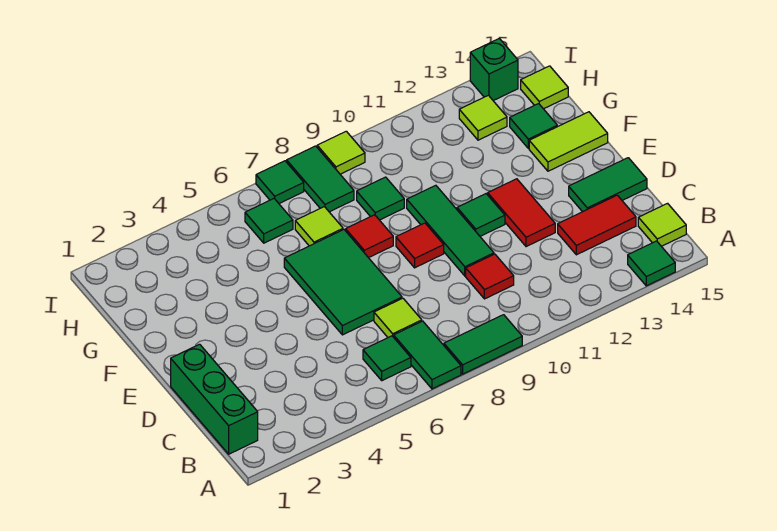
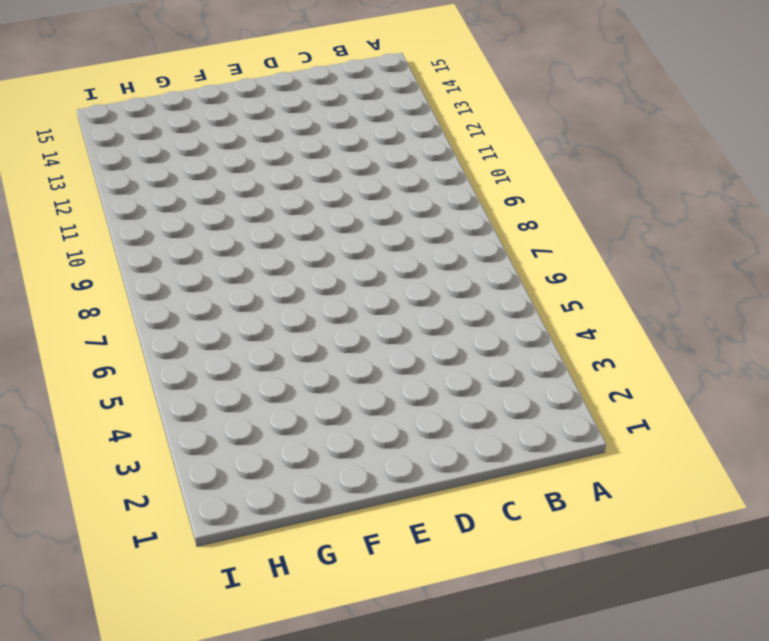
none -> green tile A7:B7 level 1
none -> green tile A8:A9 level 1
none -> green tile A14 level 1

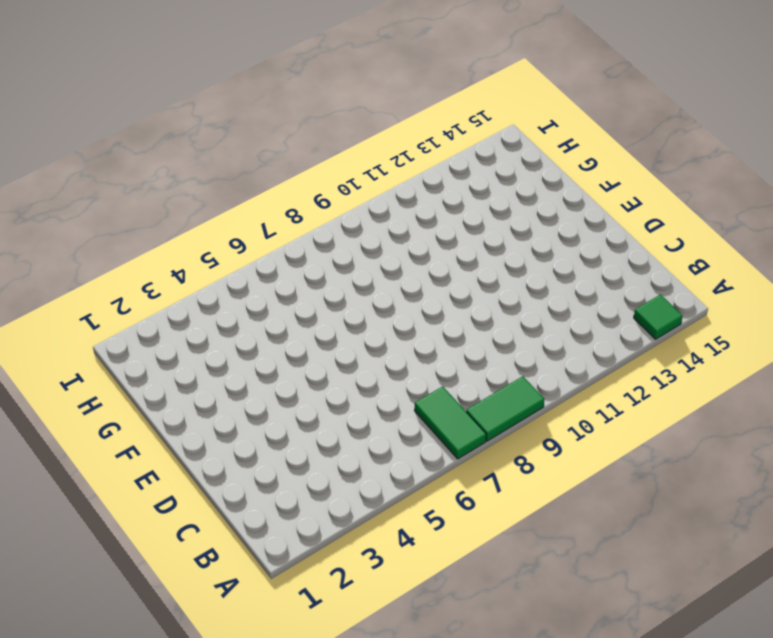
none -> green brick B1:D1 level 1
none -> green tile B6 level 1
none -> lime tile B15 level 1

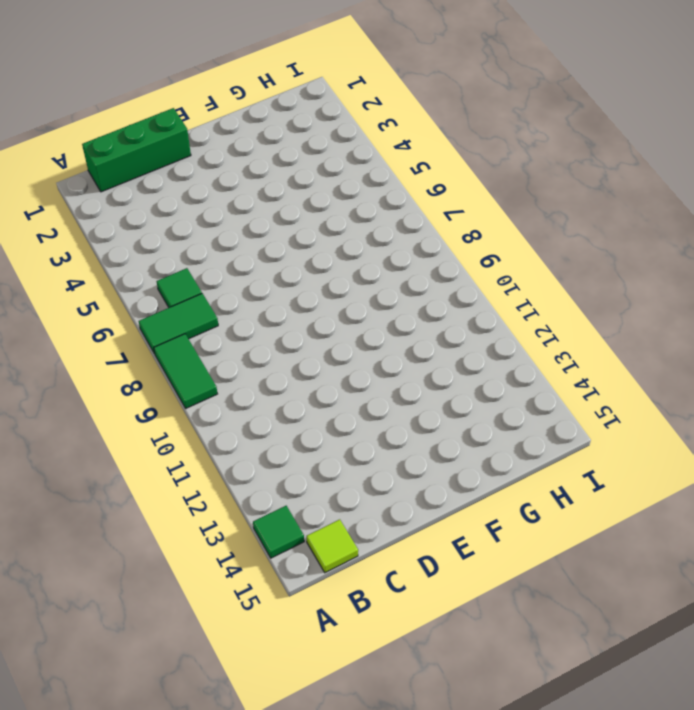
none -> lime tile C7 level 1
none -> red tile C10 level 1
none -> red tile C13:C14 level 1

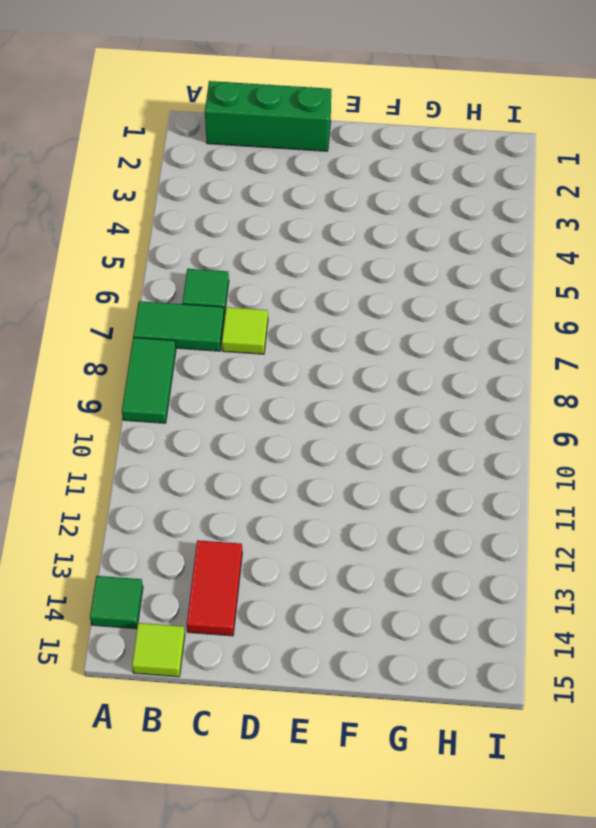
none -> red tile C10 level 1
none -> green tile D6:F7 level 1
none -> green tile D10:F10 level 1

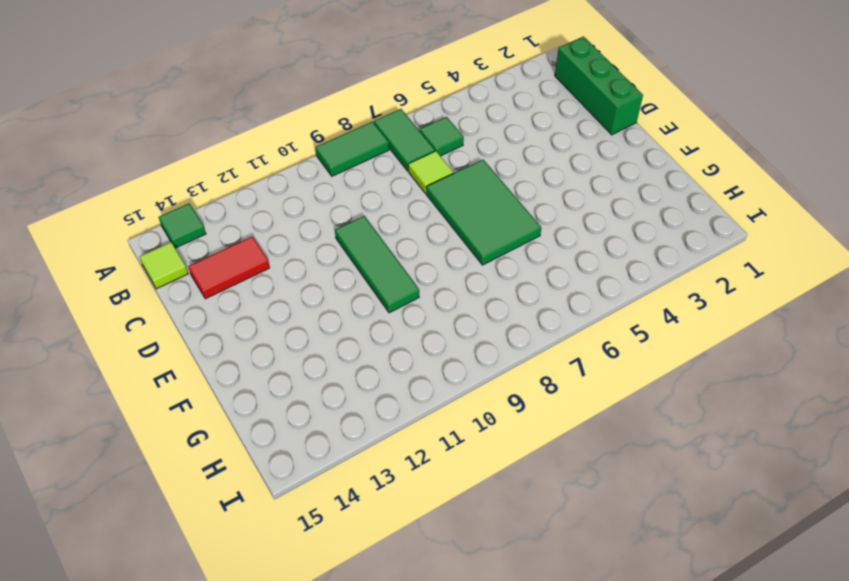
none -> red tile C10 level 1
none -> red tile D12:E12 level 1
none -> green tile D14:D15 level 1

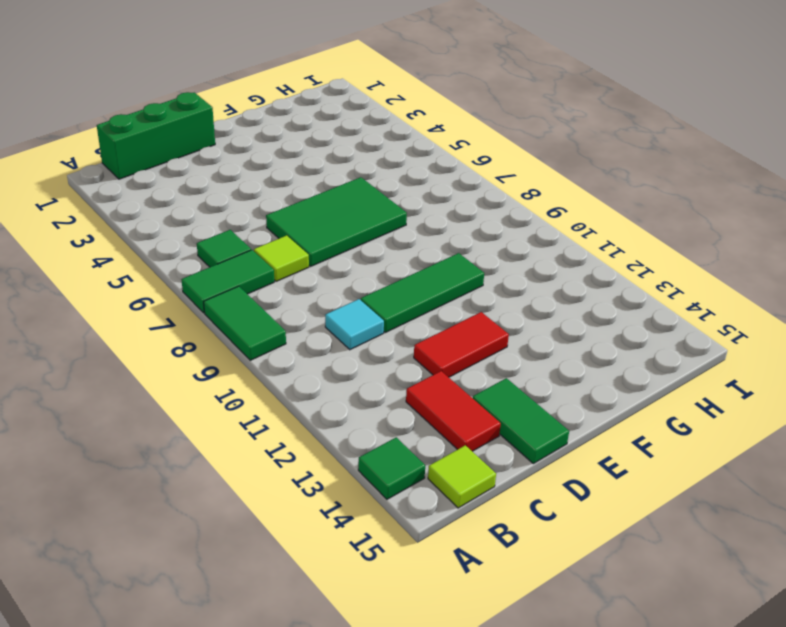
cyan tile C10 level 1 -> red tile C10 level 1
none -> red tile E9 level 1
none -> green tile E11 level 1
none -> red tile F8 level 1

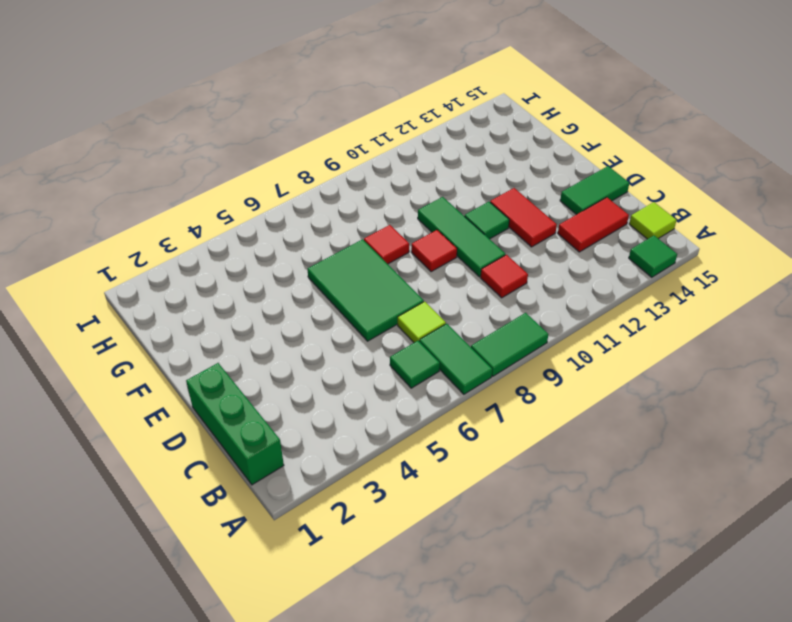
none -> lime tile F14:F15 level 1
none -> lime tile G7 level 1
none -> green tile G9 level 1

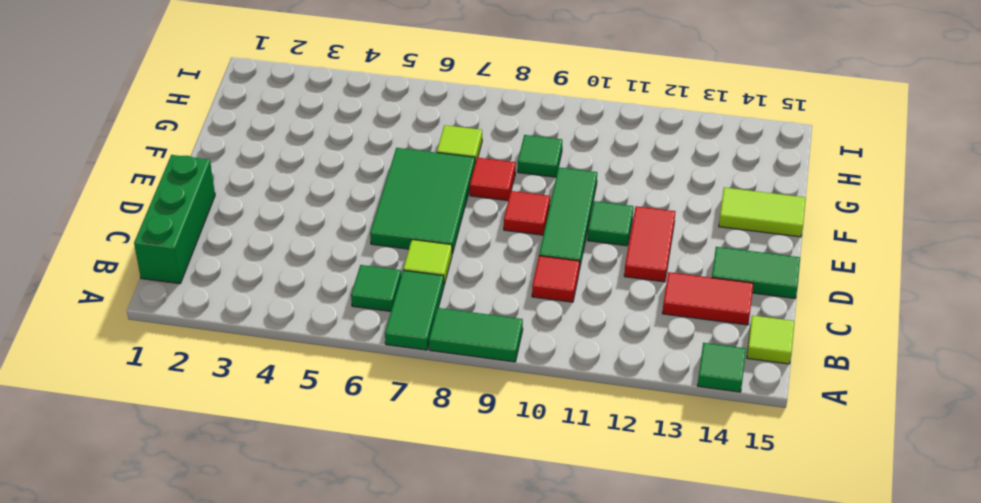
none -> green tile G14 level 1
none -> green tile H6 level 1
none -> green tile H8:I8 level 1

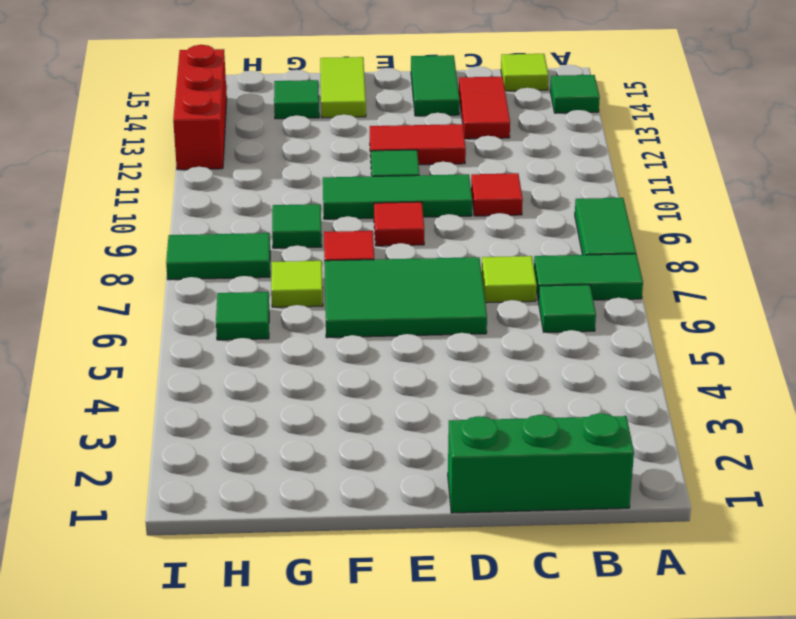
red brick I12:I14 level 1 -> green brick I14 level 1
none -> lime tile H13 level 1
none -> lime tile H15 level 1
none -> green tile I7 level 1

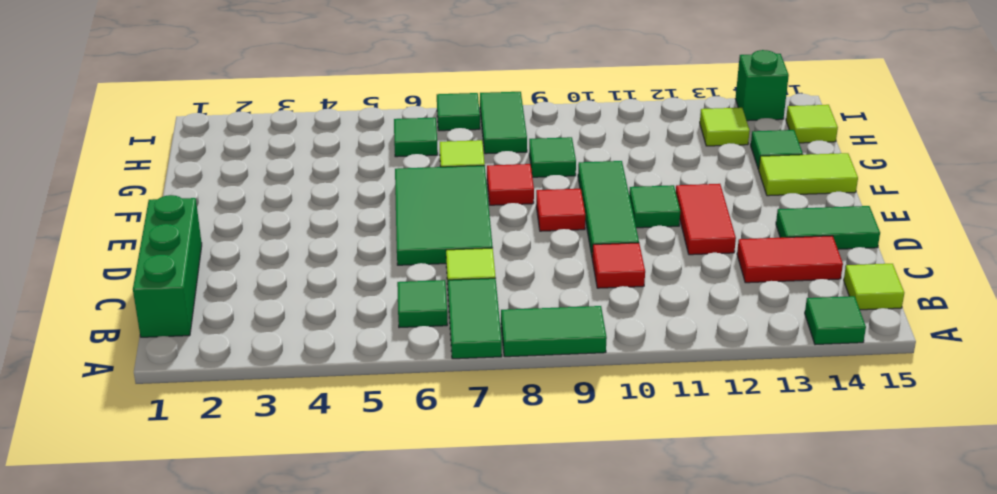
none -> lime tile I9 level 1

